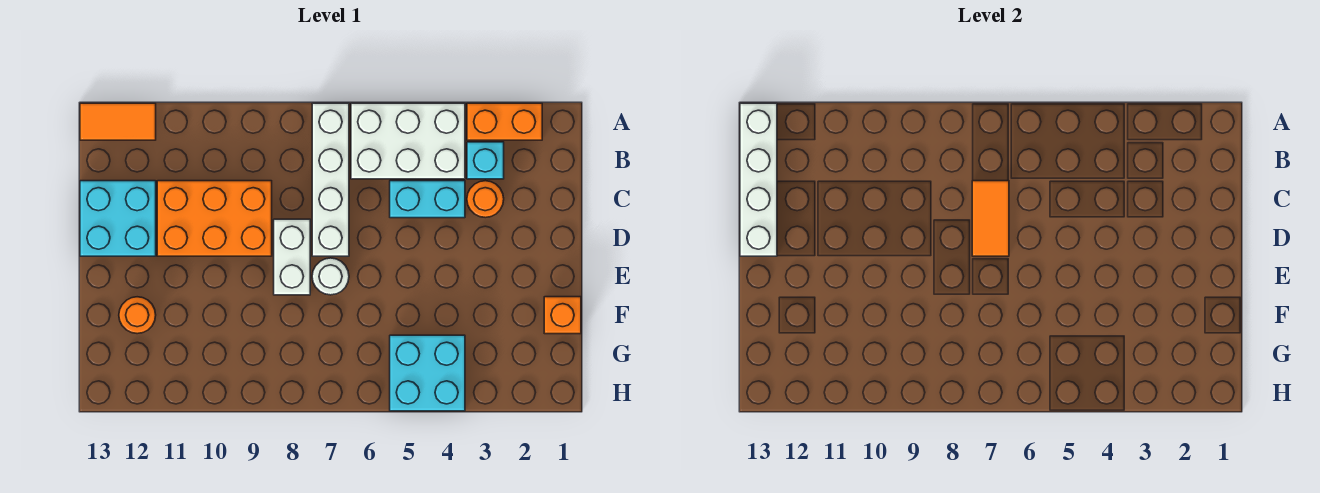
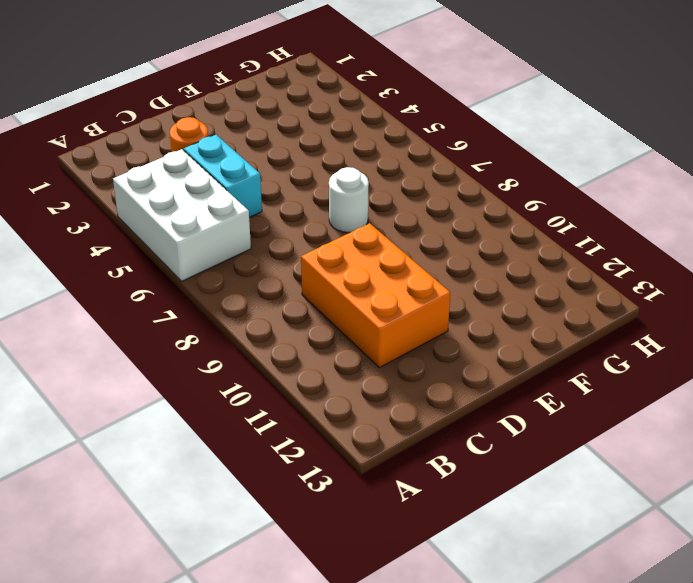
none -> orange brick A2:A3 level 1
none -> white brick A7:D7 level 1
none -> orange tile A12:A13 level 1

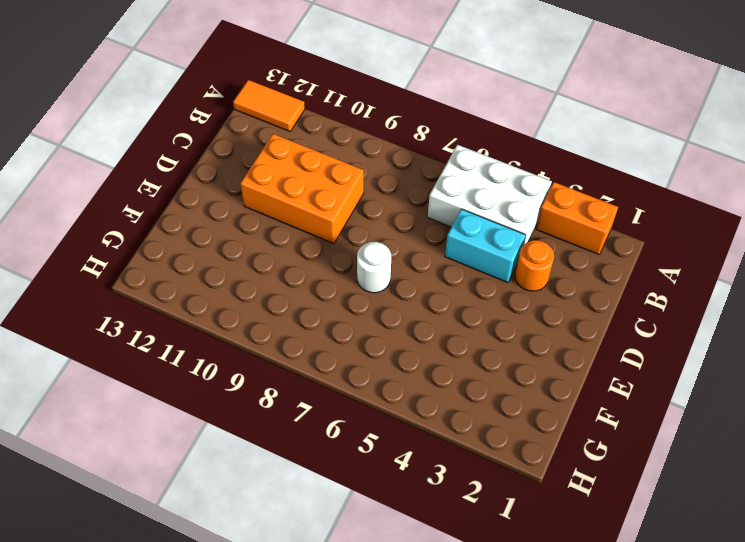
none -> white brick A7:D7 level 1
none -> cyan brick B3 level 1
none -> cyan brick C12:D13 level 1

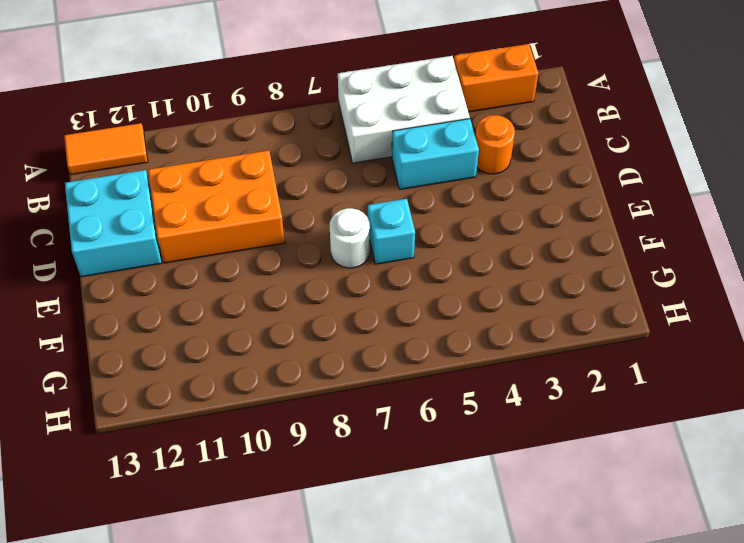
cyan brick E6 level 1 -> cyan brick B3 level 1
none -> white brick A7:D7 level 1
none -> white brick D8:E8 level 1
none -> orange brick F1 level 1

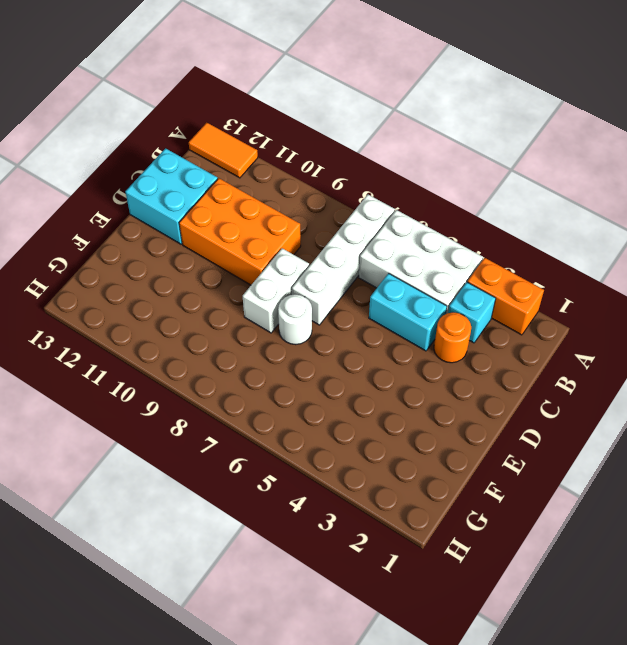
none -> orange brick F1 level 1
none -> orange round brick F12 level 1
none -> cyan brick G4:H5 level 1

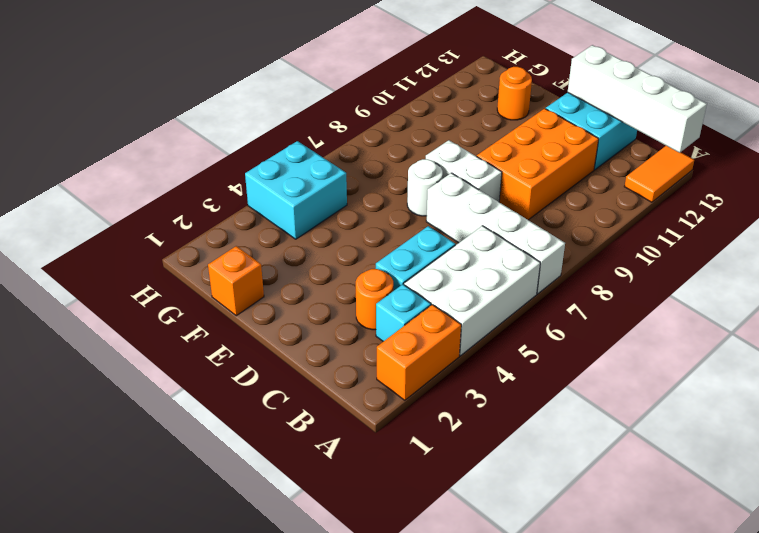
none -> orange tile C7:D7 level 2

